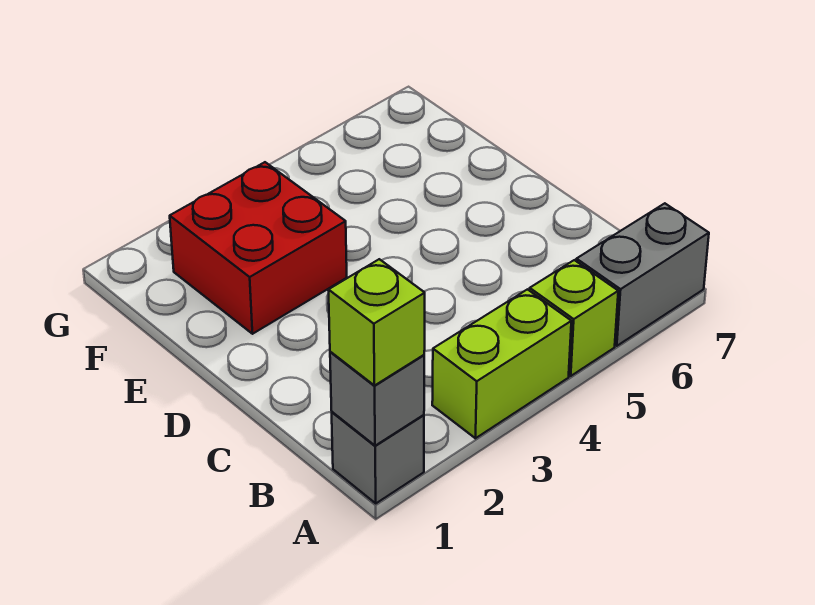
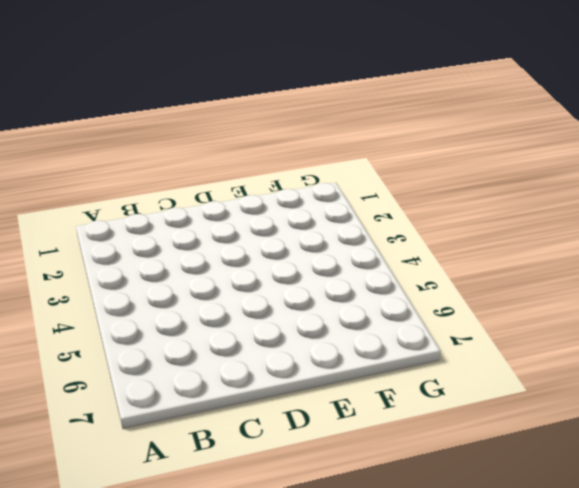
none -> grey brick A1 level 1
none -> lime brick A3:A4 level 1

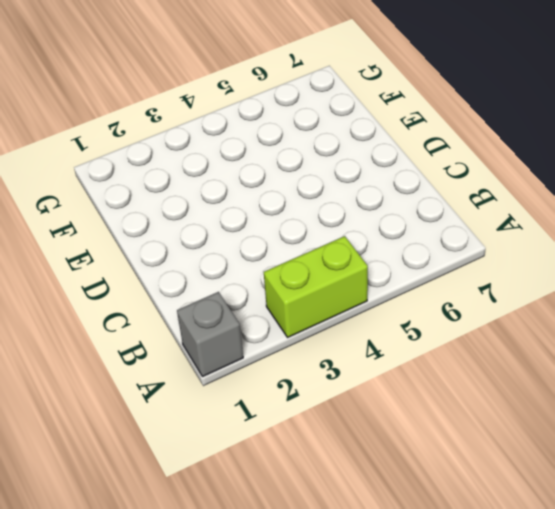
none -> lime brick A5 level 1
none -> grey brick A6:A7 level 1

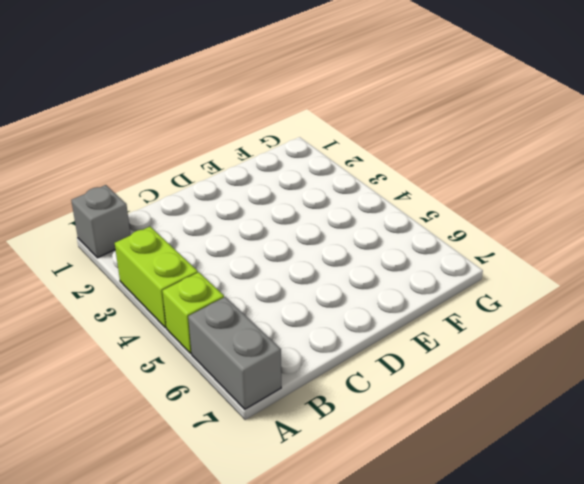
none -> red brick E2:F3 level 1
none -> grey brick A1 level 2

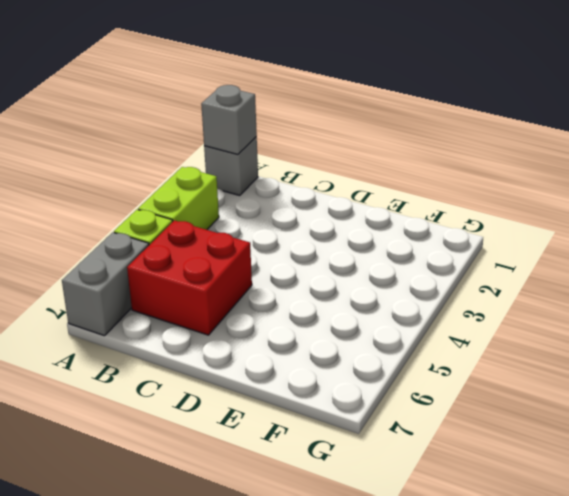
red brick B5:C6 level 1 -> red brick E2:F3 level 1
none -> lime brick A1 level 3

